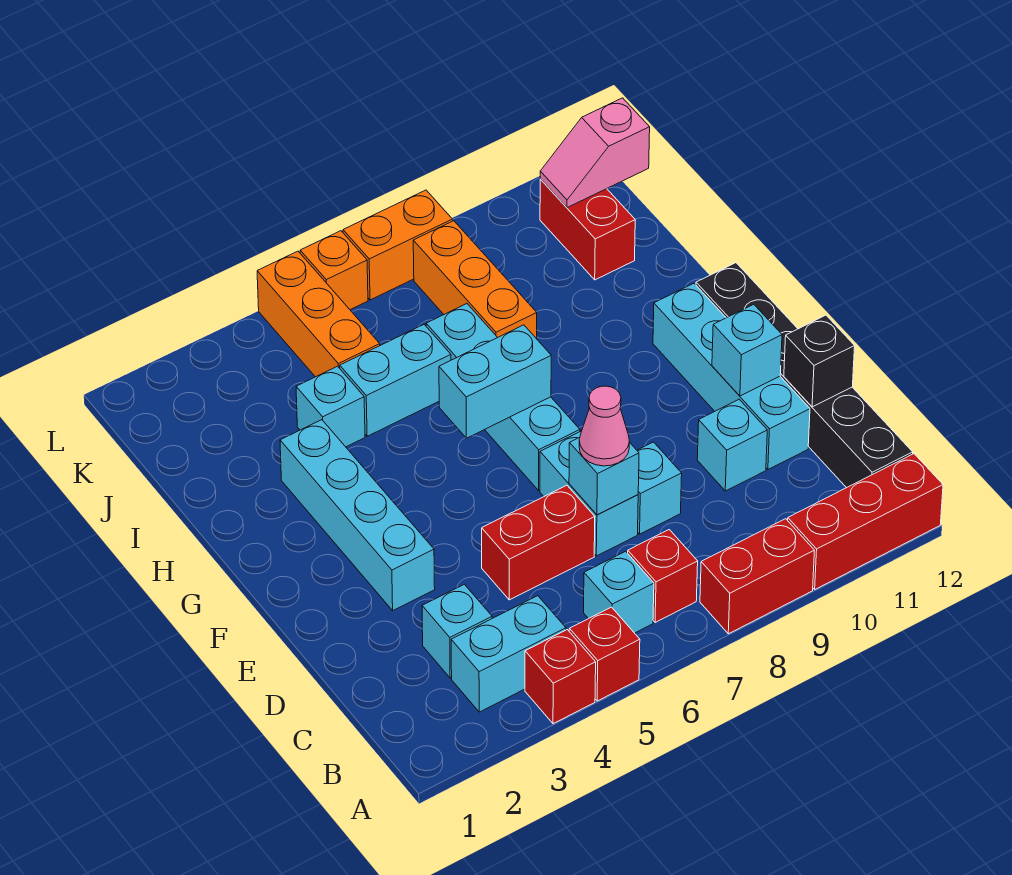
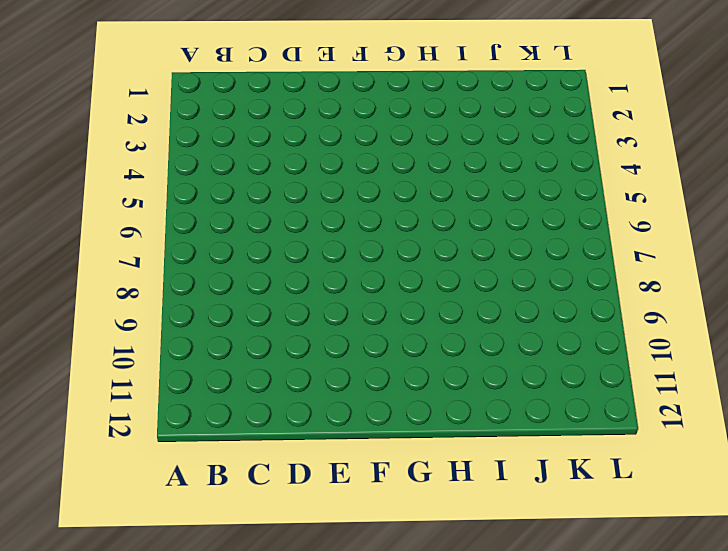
none -> red brick A4 level 1
none -> red brick A5 level 1
none -> red brick A8:A9 level 1

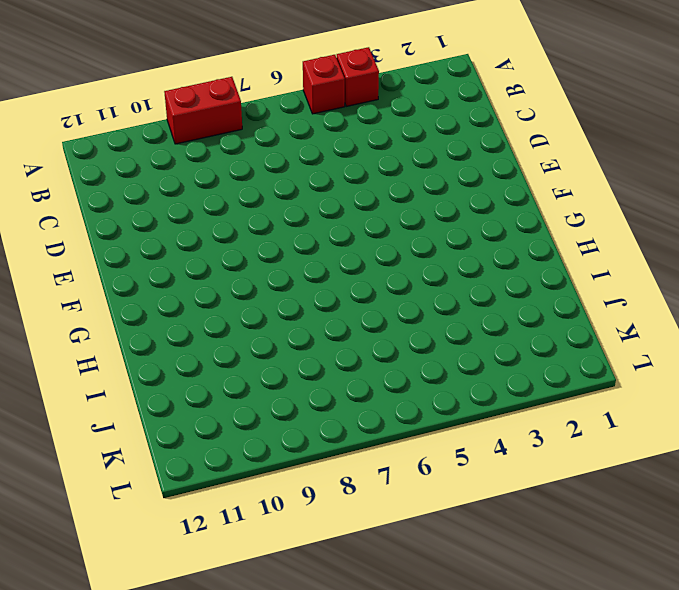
none -> red brick A10:A12 level 1
none -> cyan brick B3:B4 level 1
none -> cyan brick B6 level 1

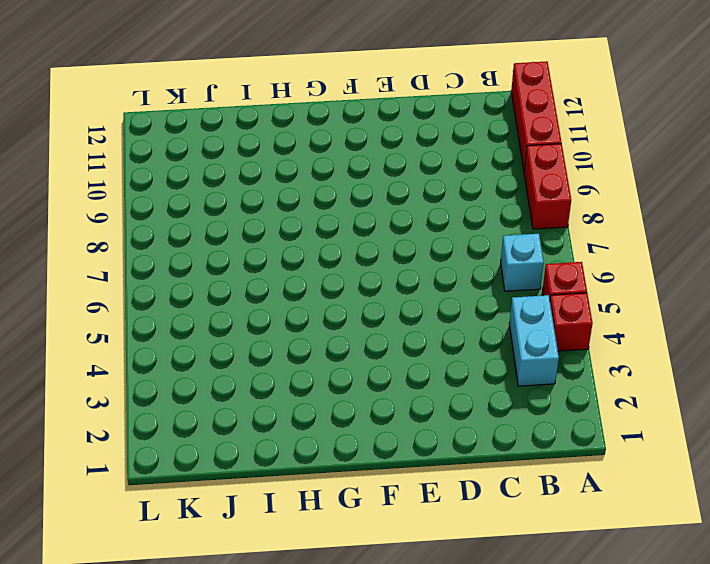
none -> red brick B7 level 1
none -> black brick B12:G12 level 1
none -> cyan brick C3 level 1

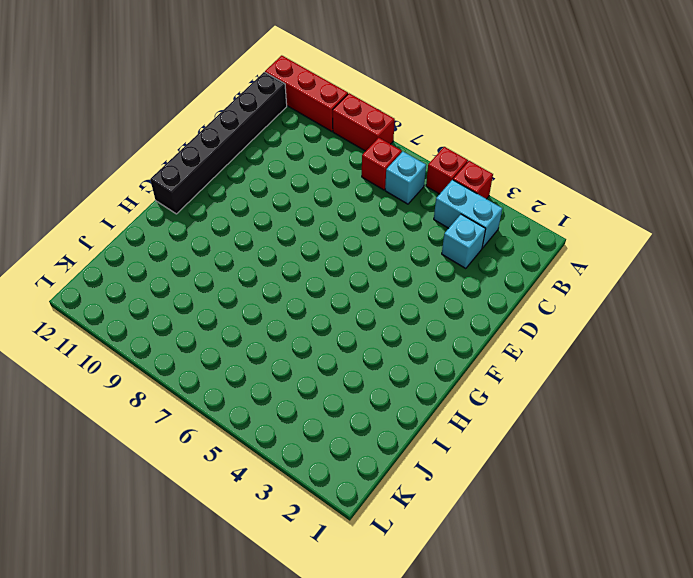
none -> red brick D5:D6 level 1
none -> cyan brick D7:E7 level 1
none -> cyan brick D8 level 1

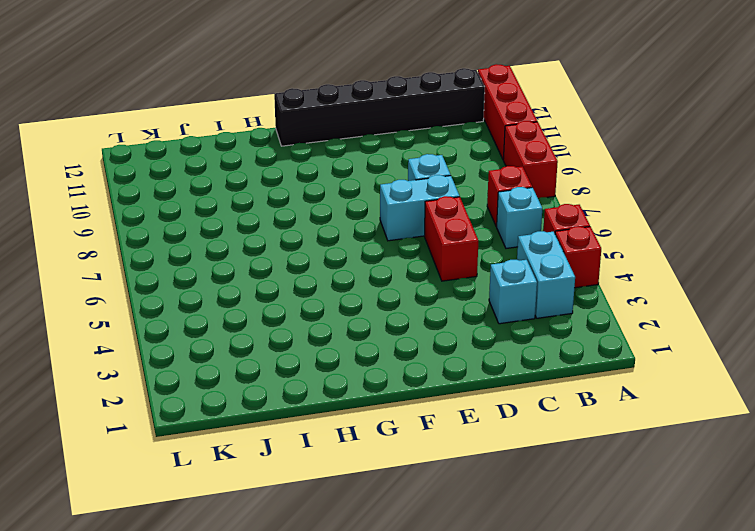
none -> cyan brick D10 level 1
none -> cyan brick D11:G11 level 1
none -> cyan brick E3:H3 level 1

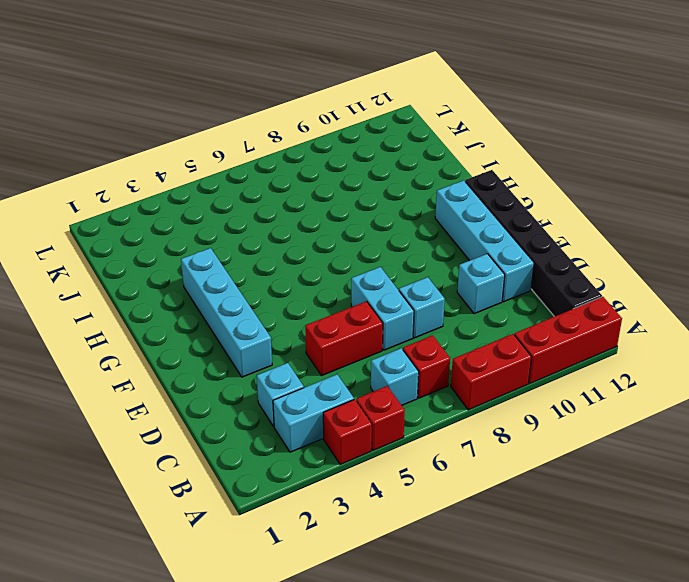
none -> cyan brick F7:I7 level 1
none -> cyan brick I4 level 1
none -> cyan brick I5:I6 level 1

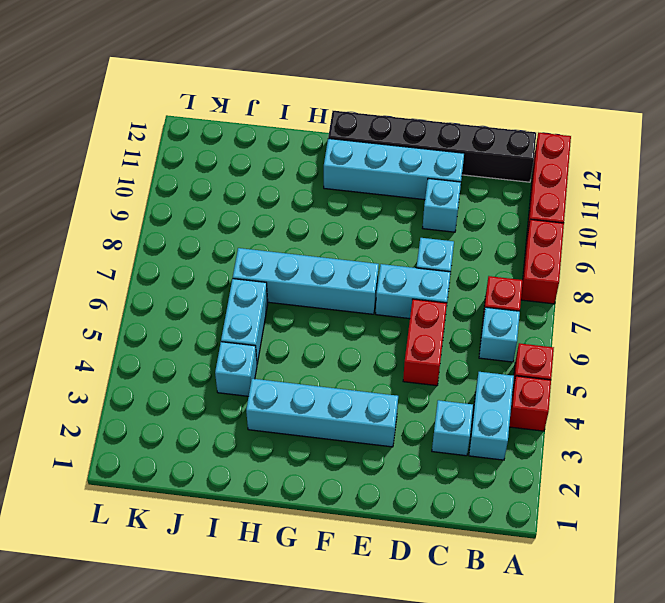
none -> orange brick I8:K8 level 1
none -> orange brick J5:L5 level 1
none -> red brick J11:K11 level 1

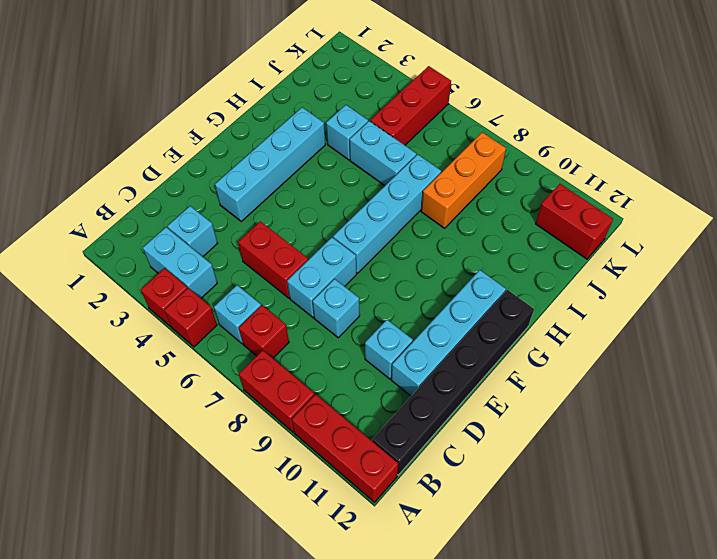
red brick J5:L5 level 1 -> orange brick J5:L5 level 1
red brick K11:K12 level 1 -> red brick J11:K11 level 1
none -> orange brick L6 level 1
none -> orange brick L7:L8 level 1
none -> cyan brick D7 level 2

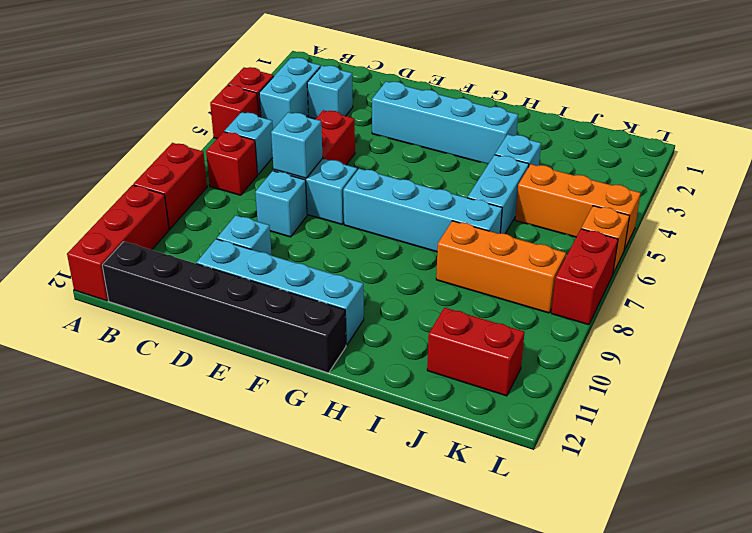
red brick L7:L8 level 1 -> orange brick L7:L8 level 1
none -> black brick D12 level 2
none -> cyan brick E11 level 2
none -> cyan brick G6:G7 level 2

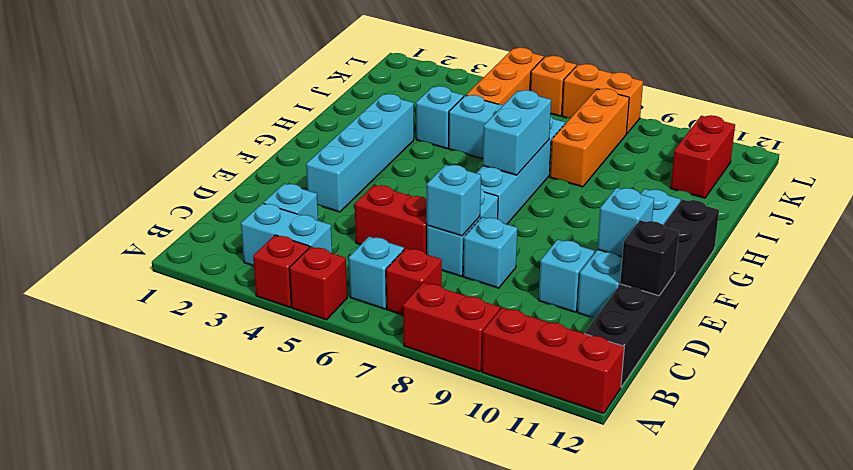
cyan brick G7:H7 level 2 -> cyan brick G6:G7 level 2
none -> pink slope K11:K12 level 2 top 12
none -> pink cone D7 level 3

